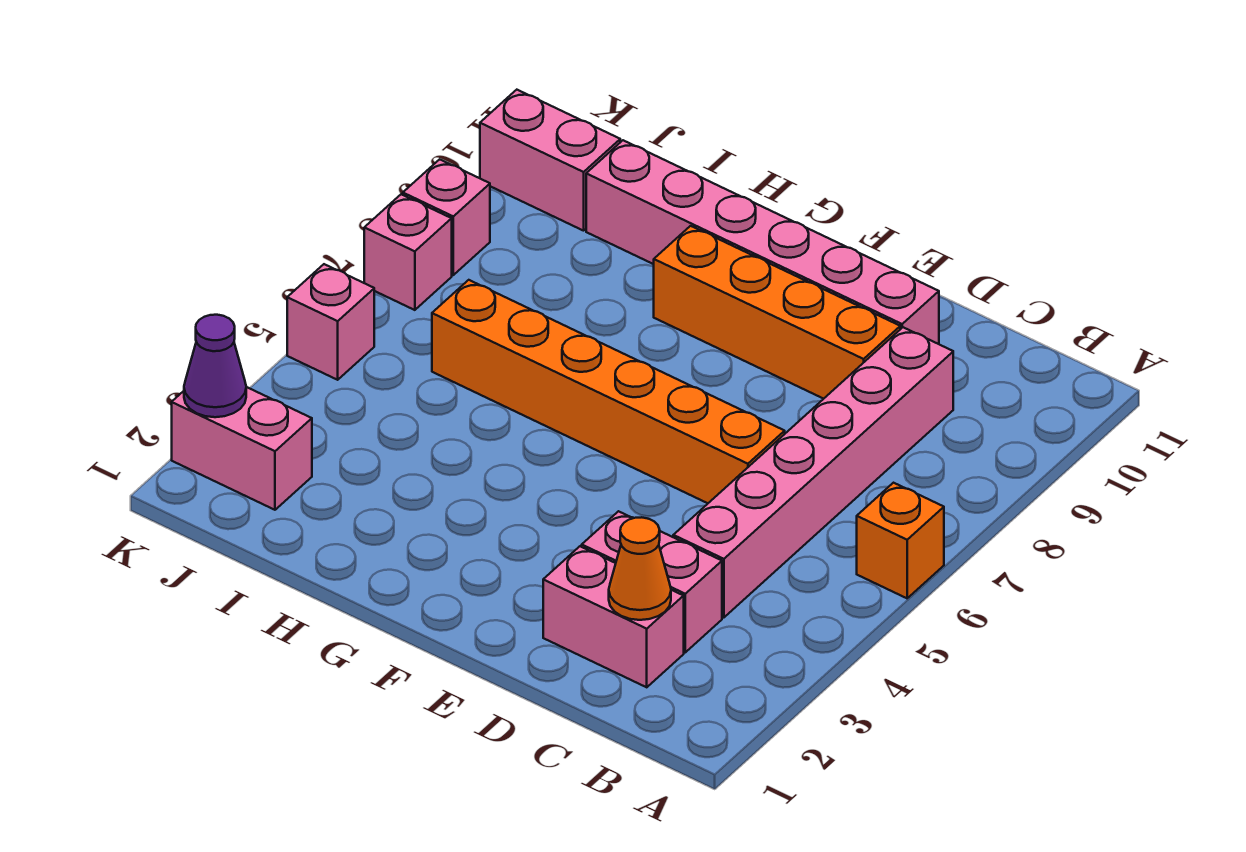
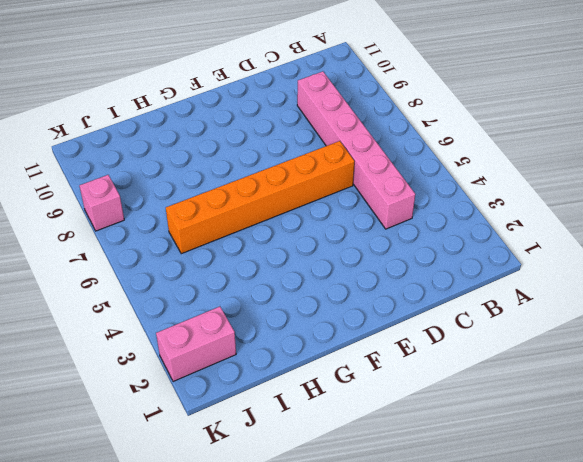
none -> orange brick A6 level 1
none -> pink brick C2:D2 level 1
none -> pink brick C3:D3 level 1

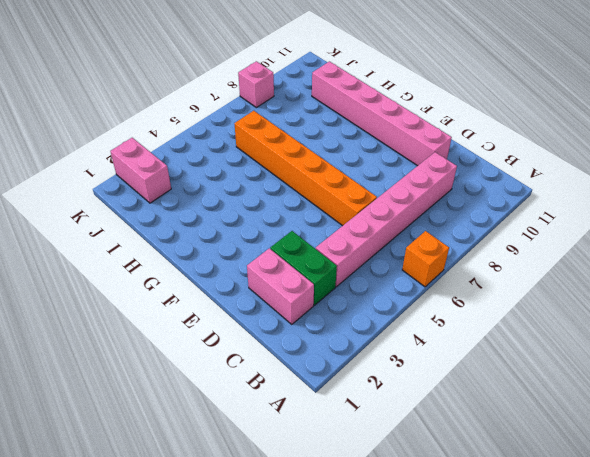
green brick C3:D3 level 1 -> pink brick C3:D3 level 1
none -> orange brick D9:G9 level 1
none -> pink brick J10:K10 level 1
none -> pink brick K5 level 1

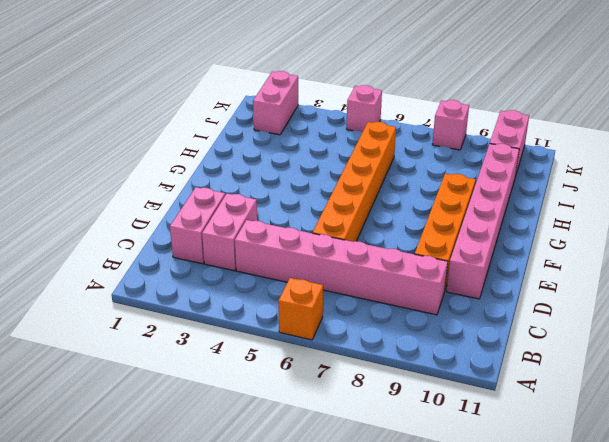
none -> pink brick K7 level 1
none -> orange cone C2 level 2
none -> purple cone K2 level 2

